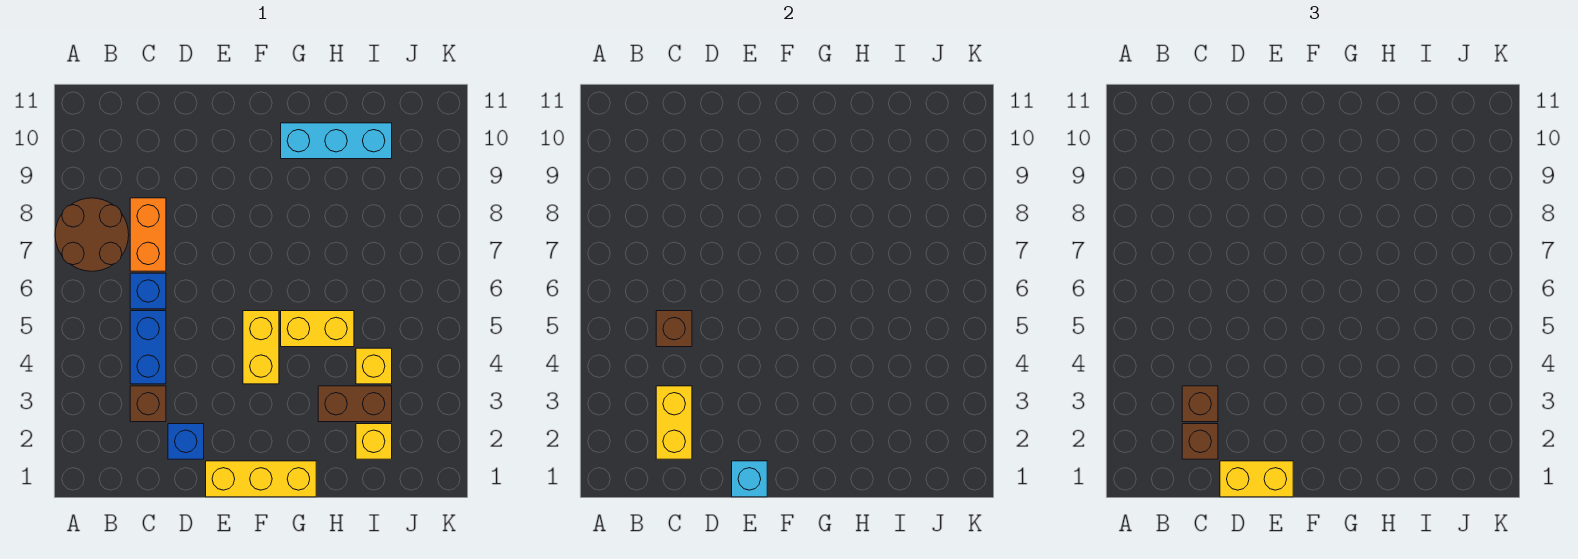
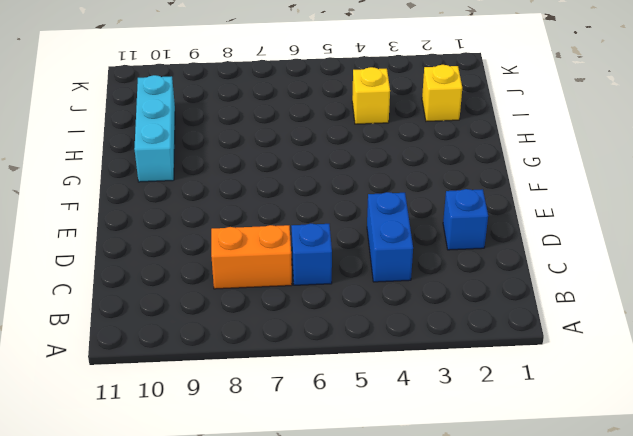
blue brick C4:D4 level 1 -> blue brick C4:C5 level 1
none -> brown round brick A7:B8 level 1
none -> brown brick C3 level 1
none -> yellow brick E1:G1 level 1

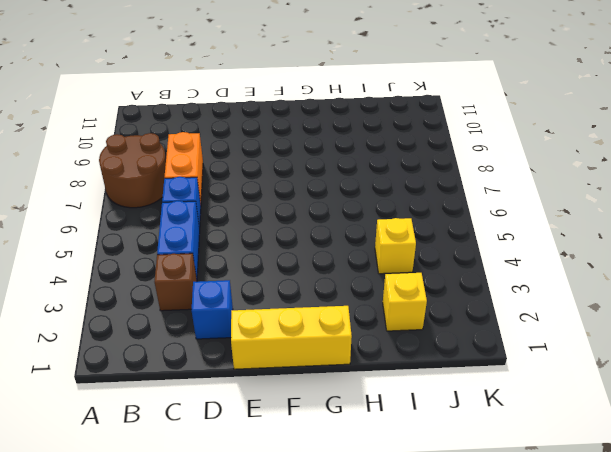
none -> yellow brick F4:F5 level 1
none -> yellow brick G5:H5 level 1
none -> cyan brick G10:I10 level 1

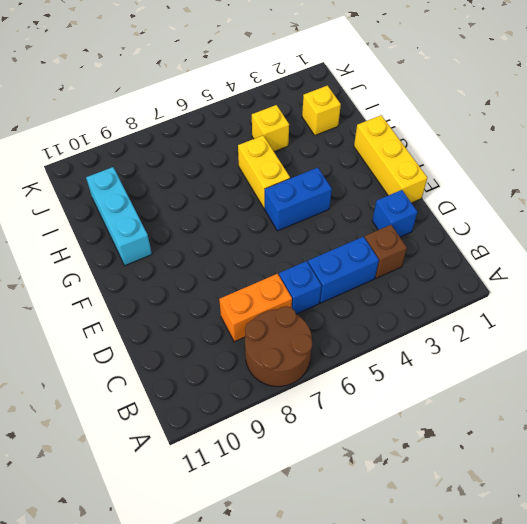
blue brick F4:F5 level 1 -> yellow brick F4:F5 level 1
none -> brown brick H3:I3 level 1
none -> yellow brick C2:C3 level 2
none -> brown brick C5 level 2

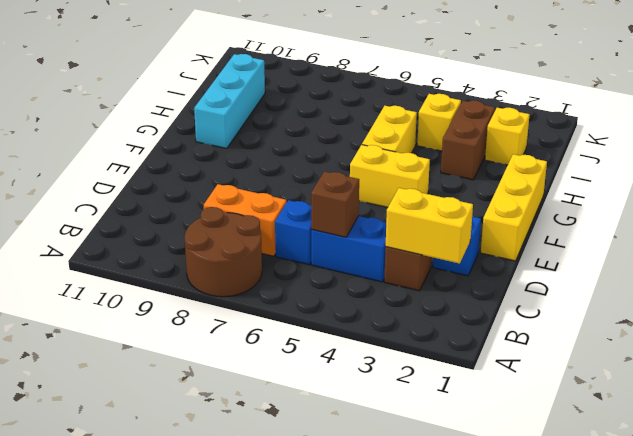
none -> cyan brick E1 level 2
none -> brown brick C2 level 3
none -> brown brick C3 level 3

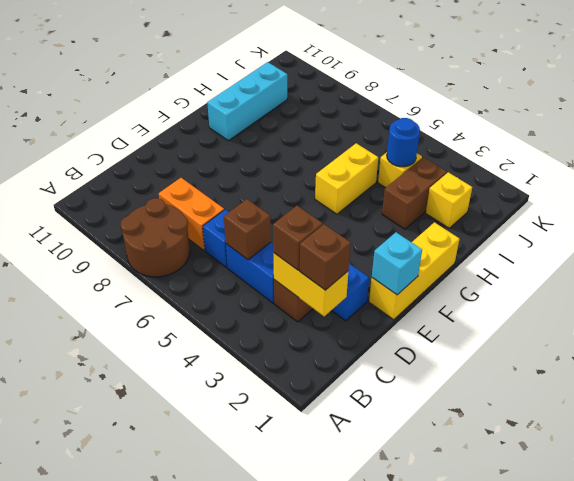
blue round brick I4 level 2 -> none
none -> yellow brick F4:F5 level 1
none -> yellow brick D1:E1 level 3

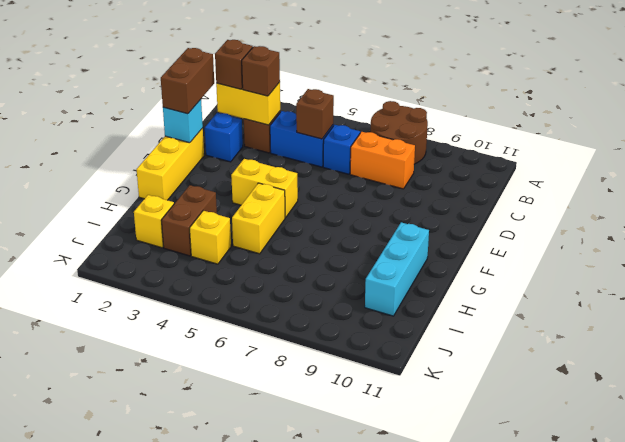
brown brick D1:E1 level 3 -> yellow brick D1:E1 level 3

